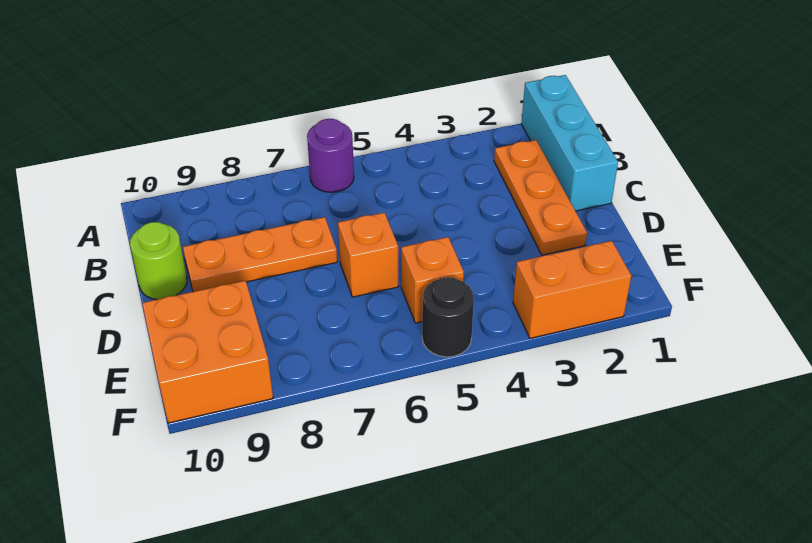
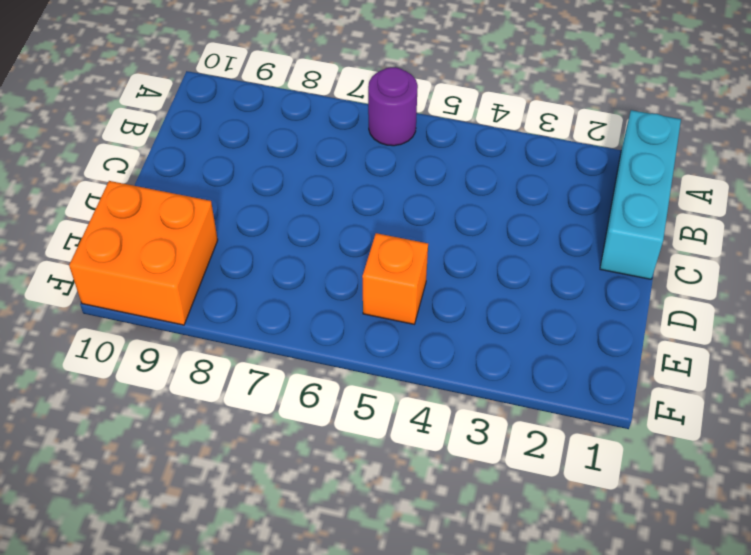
none -> orange plate B2:D2 level 1
none -> orange plate C7:C9 level 1

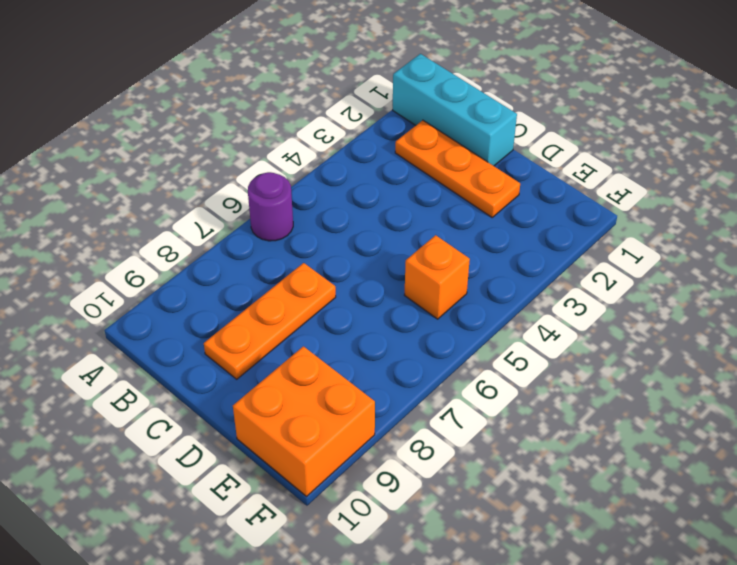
none -> lime round brick C10 level 1
none -> orange brick D6 level 1

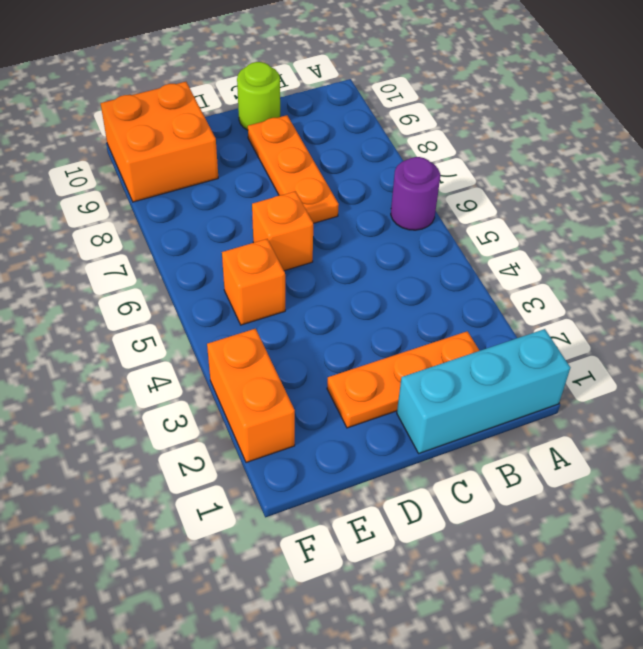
none -> black round brick F5 level 1

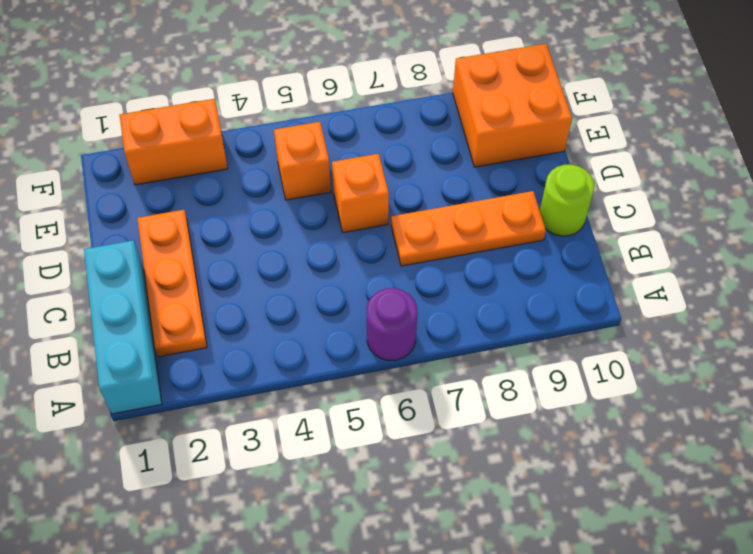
none -> black round brick F5 level 1

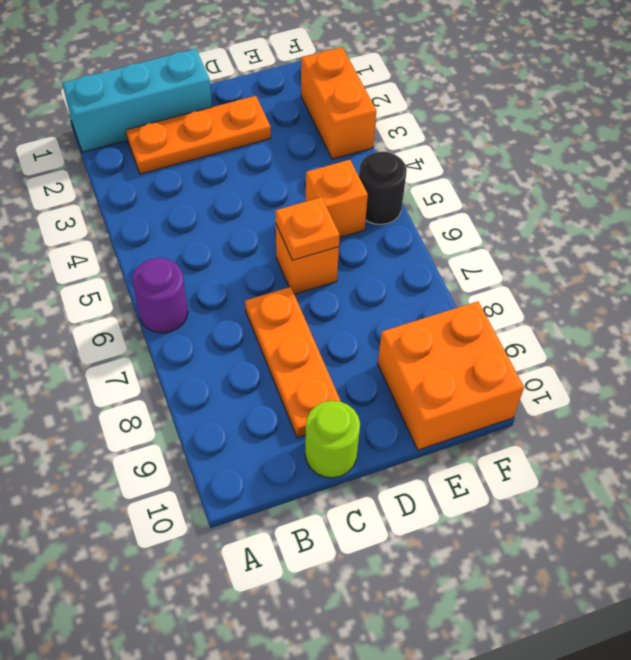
orange plate D6 level 2 -> none

